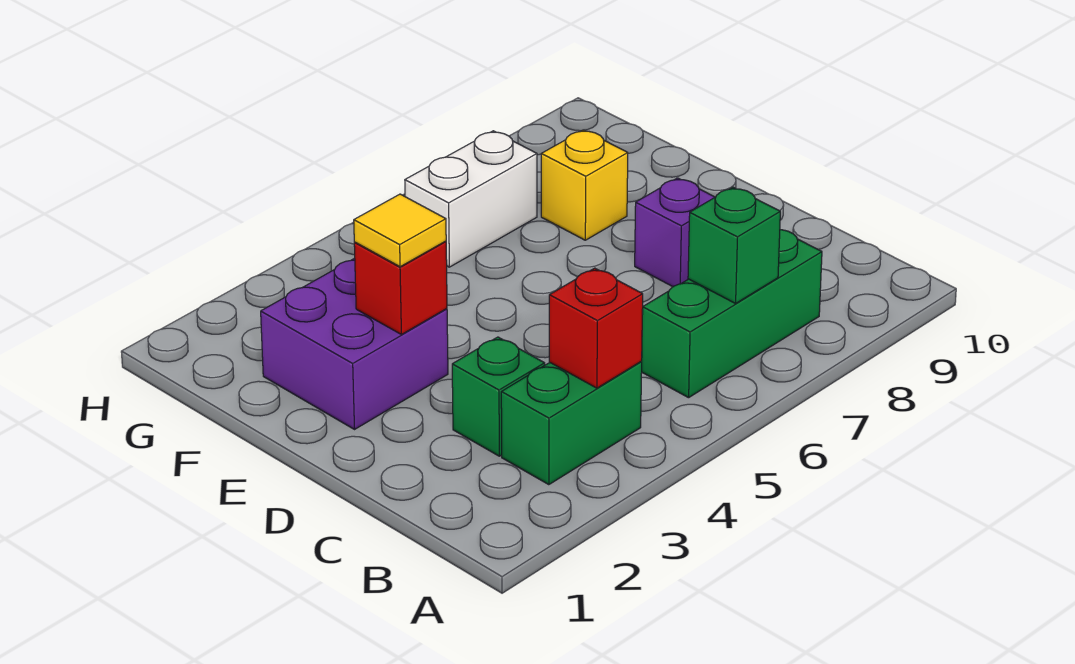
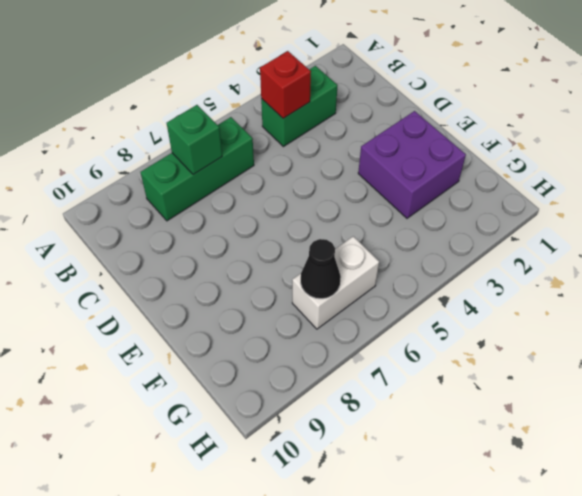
black cone G7 level 2 -> none
none -> green brick C3 level 1
none -> purple brick D8 level 1

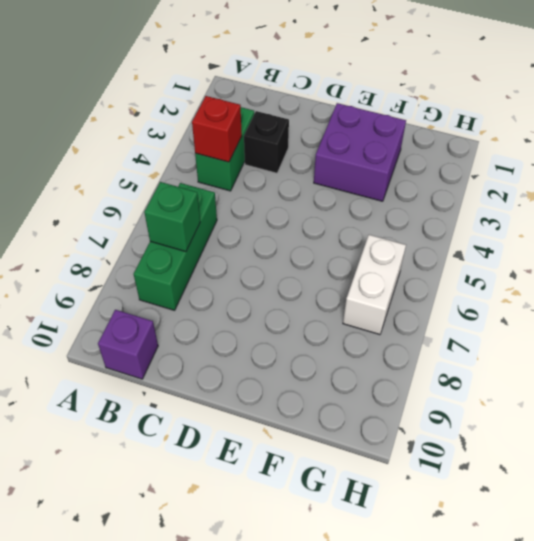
purple brick B10 level 1 -> purple brick D8 level 1
black brick C3 level 1 -> green brick C3 level 1
none -> yellow brick F8 level 1
none -> red brick E3 level 2

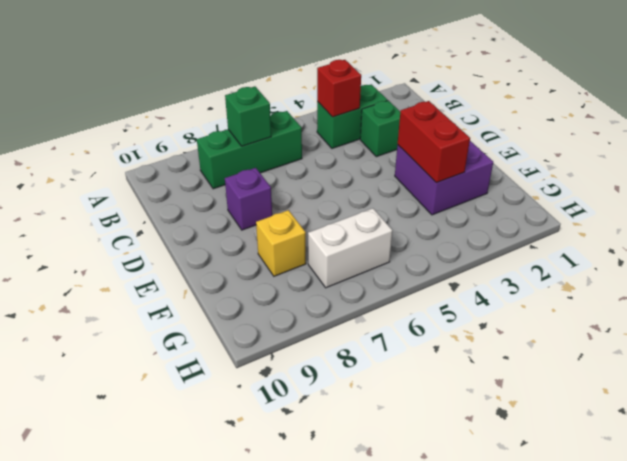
red brick E3:F3 level 2 -> red brick E3 level 2
none -> yellow tile E3 level 3

